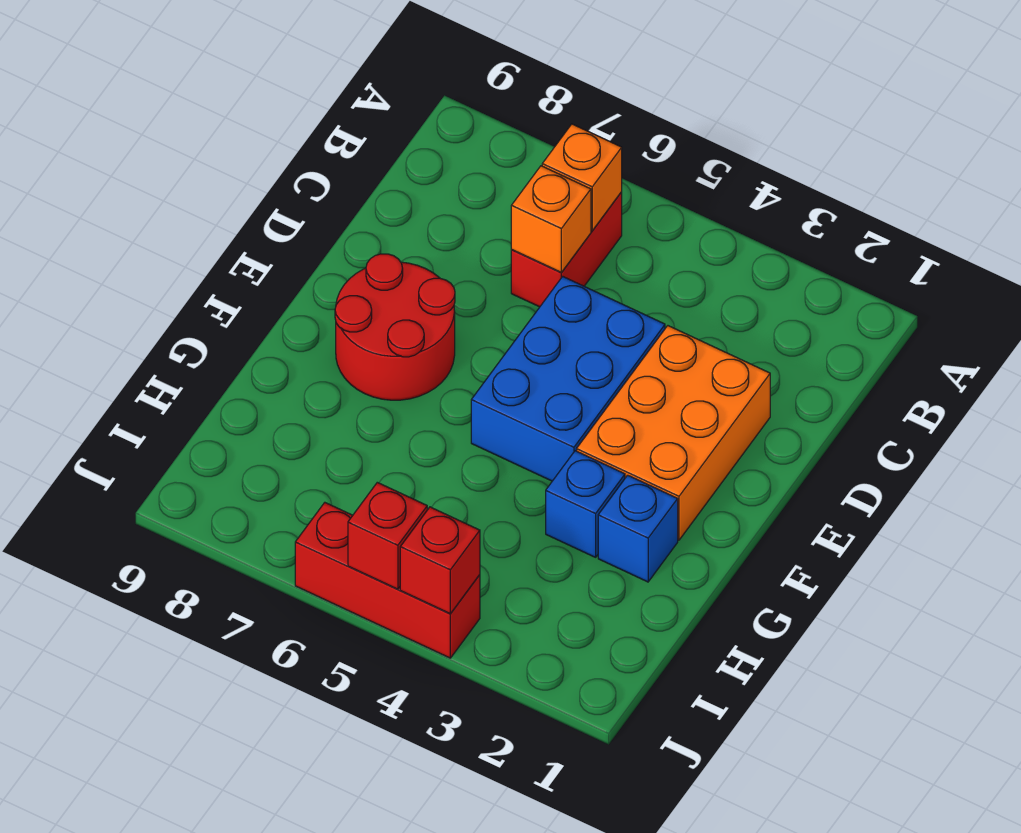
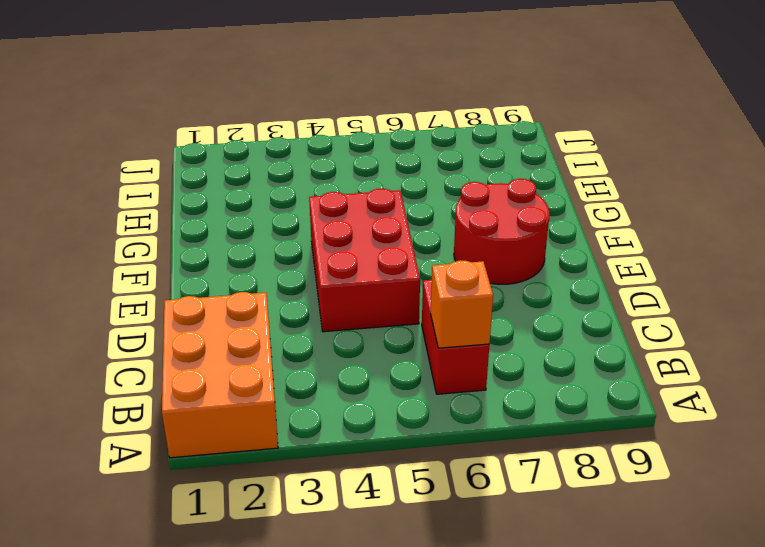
orange brick A1:C2 level 1 -> orange brick D2:F3 level 1
red brick D4:F5 level 1 -> blue brick D4:F5 level 1
none -> blue brick G2 level 1
none -> blue brick G3 level 1

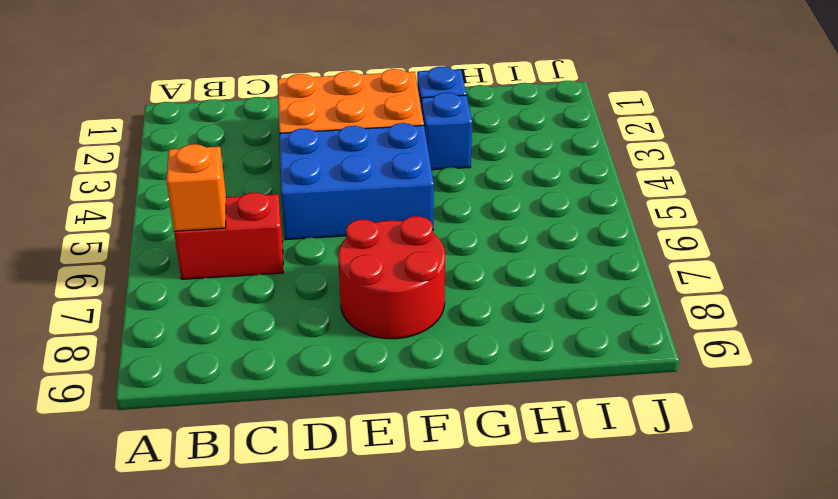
none -> red brick J4:J6 level 1
none -> orange brick C6 level 2

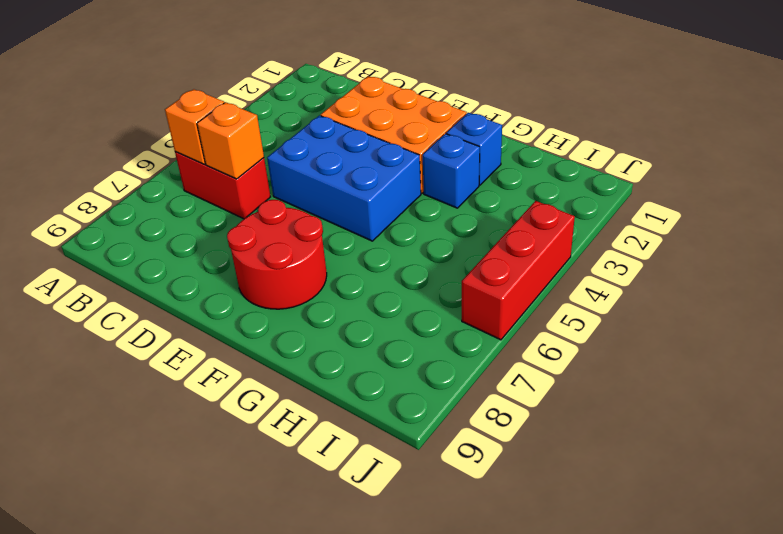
none -> red brick J4 level 2
none -> red brick J5 level 2

